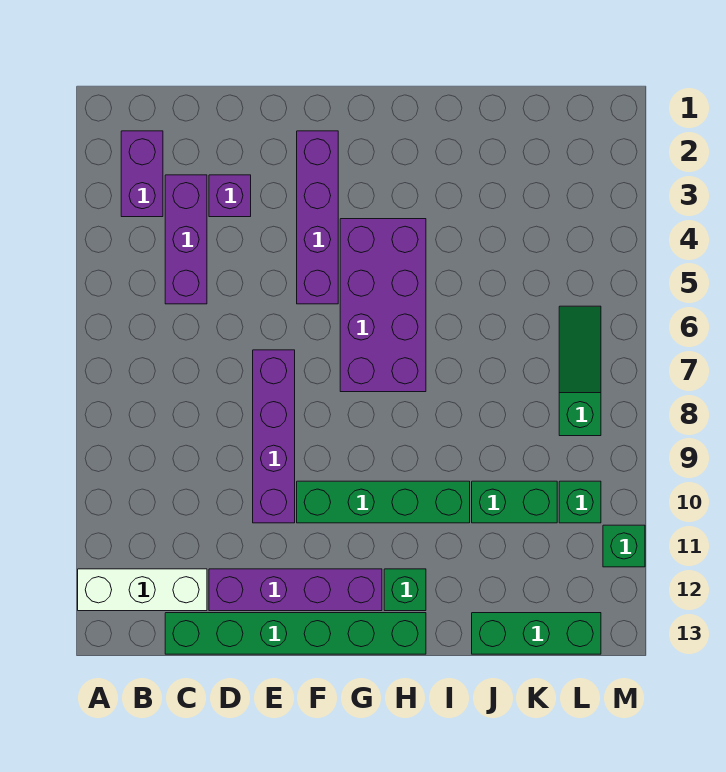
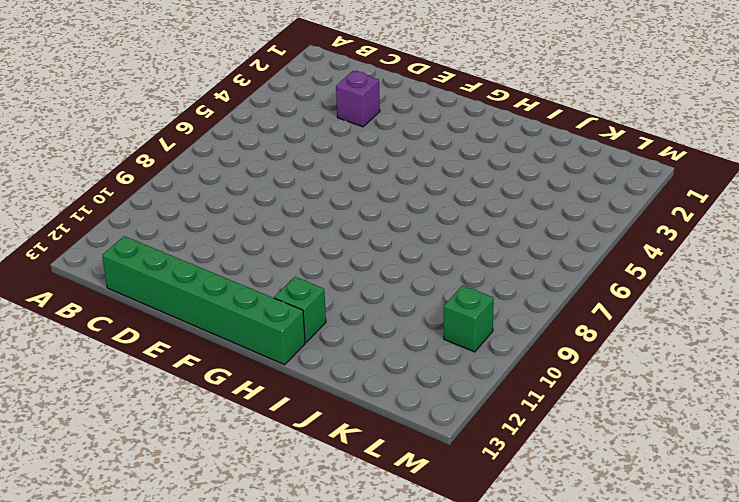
none -> white brick A12:C12 level 1
none -> purple brick B2:B3 level 1
none -> purple brick C3:C5 level 1

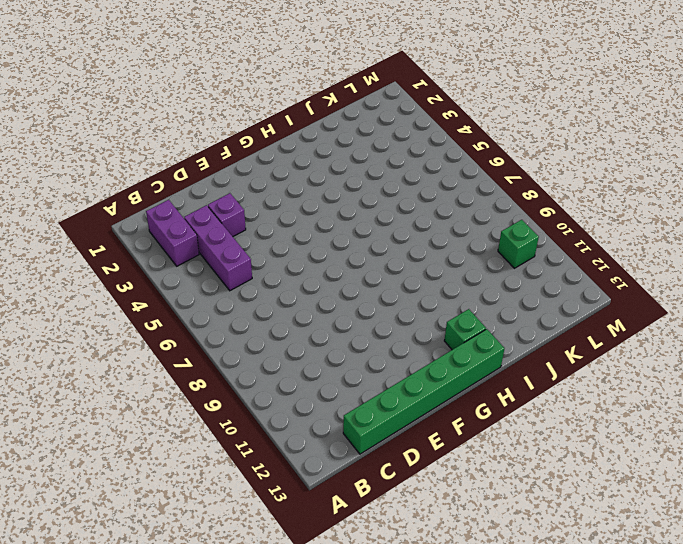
none -> white brick A12:C12 level 1
none -> purple brick D12:G12 level 1
none -> purple brick E7:E10 level 1

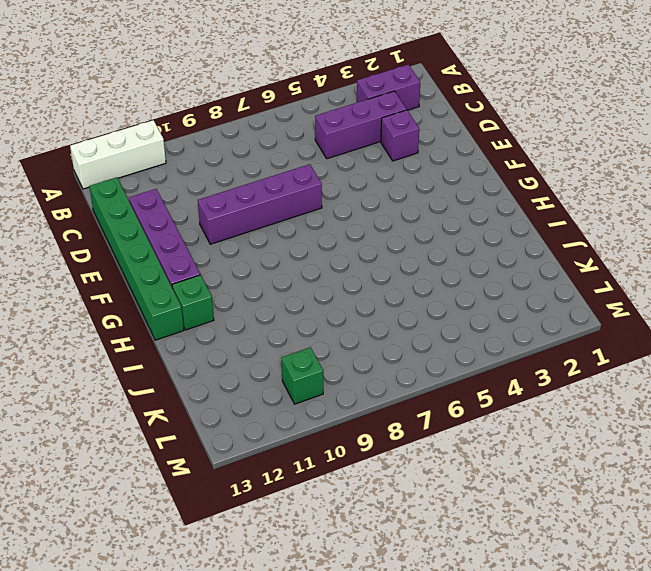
white brick A11:A13 level 1 -> white brick A12:C12 level 1
none -> purple brick F2:F5 level 1
none -> green brick F10:I10 level 1
none -> purple brick G4:H7 level 1

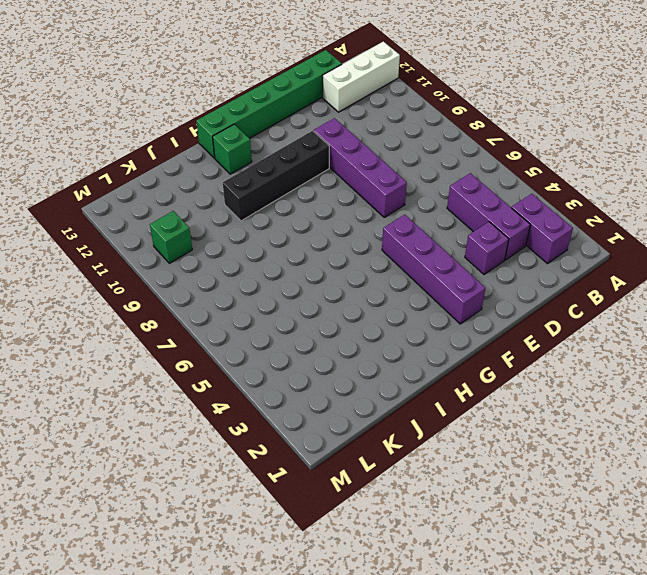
black brick F10:I10 level 1 -> green brick F10:I10 level 1
none -> purple brick D12:G12 level 1
none -> purple brick G4:H7 level 1
none -> green brick J10:K10 level 1

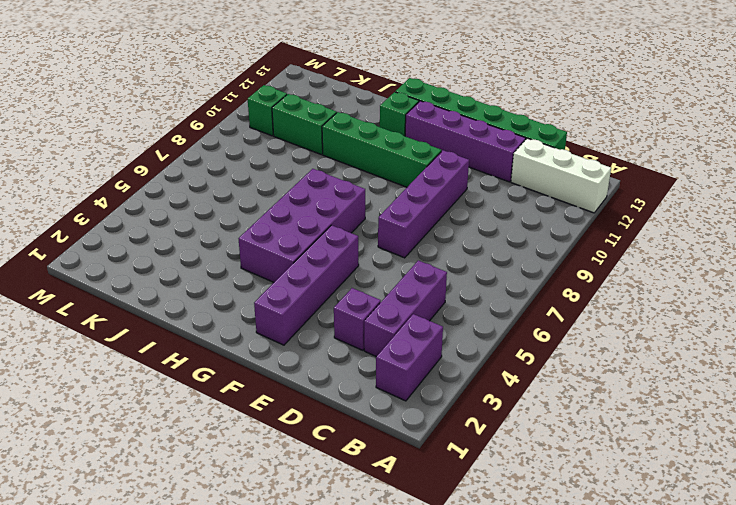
none -> green brick J13:L13 level 1
none -> green slope L6:L8 level 1 top 8
none -> green brick M11 level 1

